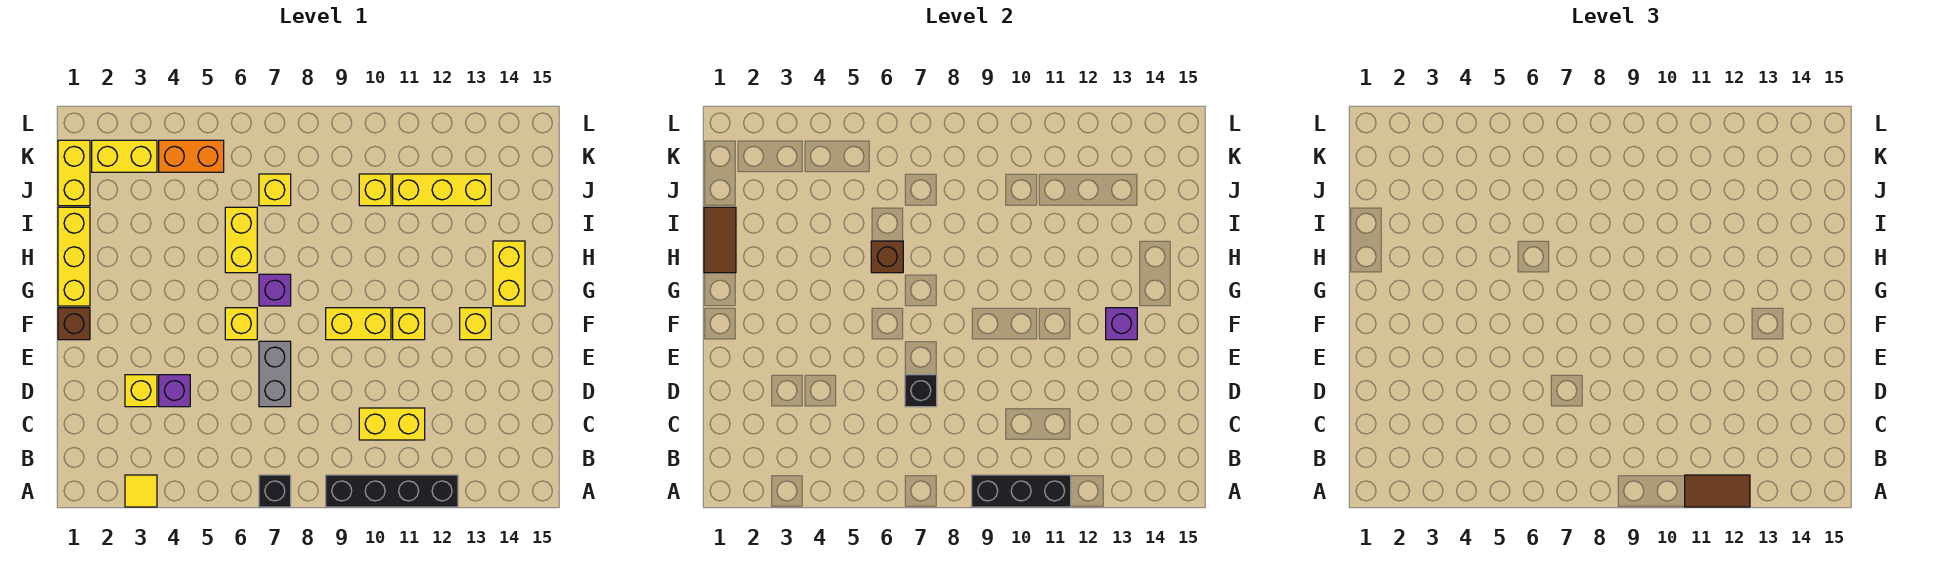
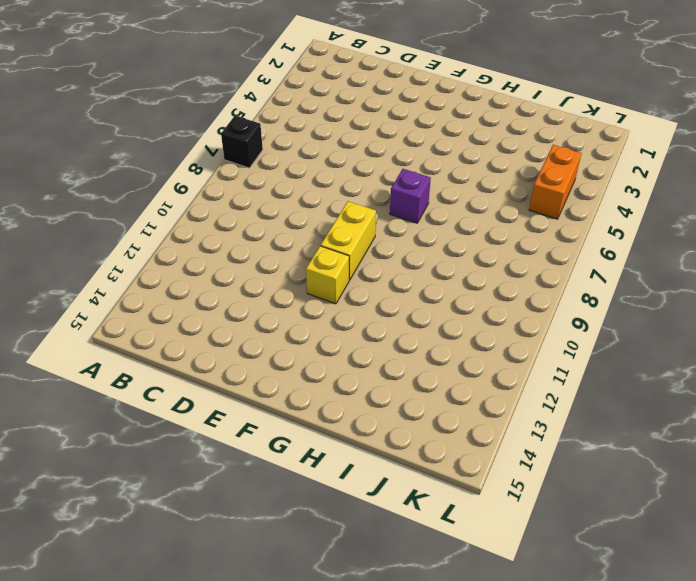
none -> yellow tile A3 level 1
none -> black brick A9:A12 level 1
none -> yellow brick C10:C11 level 1

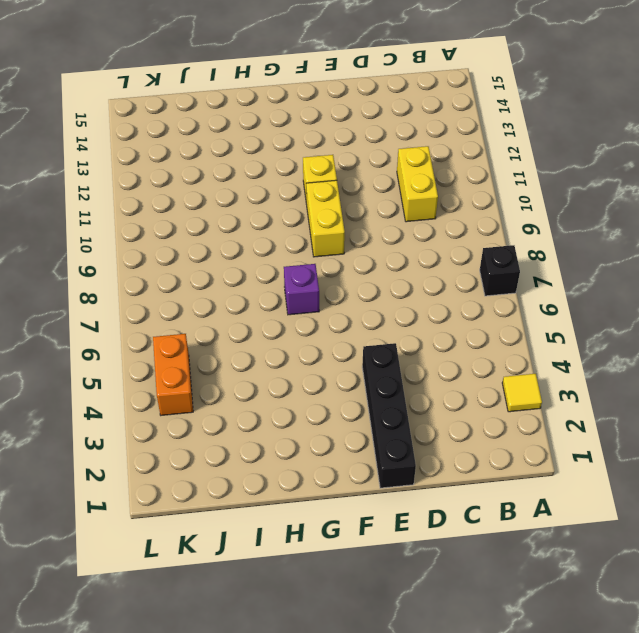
black brick E1:E4 level 1 -> black brick A9:A12 level 1
none -> yellow brick D3 level 1
none -> purple brick D4 level 1
none -> grey brick D7:E7 level 1

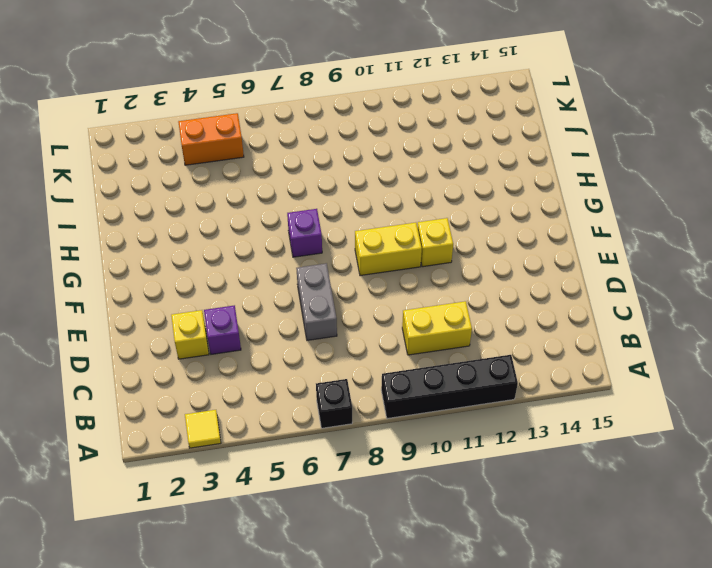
none -> brown brick F1 level 1
none -> yellow brick F6 level 1
none -> yellow brick F13 level 1

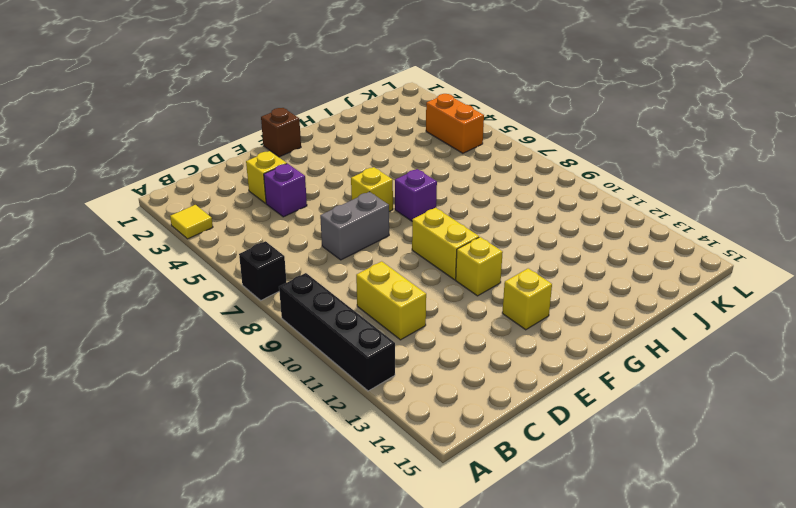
none -> yellow brick G1:I1 level 1
none -> yellow brick G14:H14 level 1
none -> yellow brick H6:I6 level 1

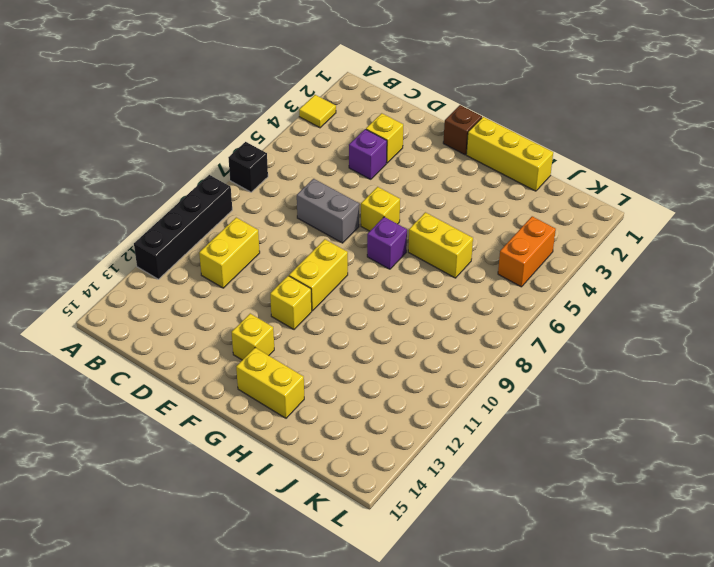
none -> yellow brick J1:K1 level 1
none -> yellow brick J7 level 1
none -> yellow brick J10 level 1

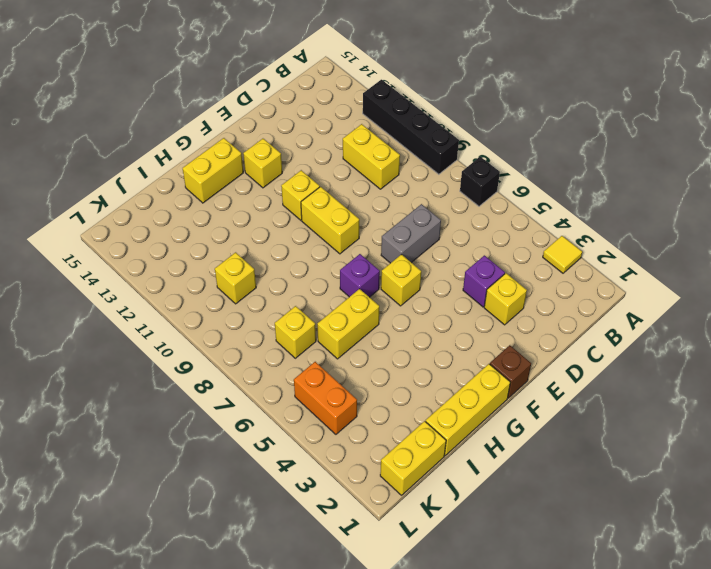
none -> yellow brick J11:J13 level 1
none -> yellow brick K2:K3 level 1
none -> black brick A9:A11 level 2

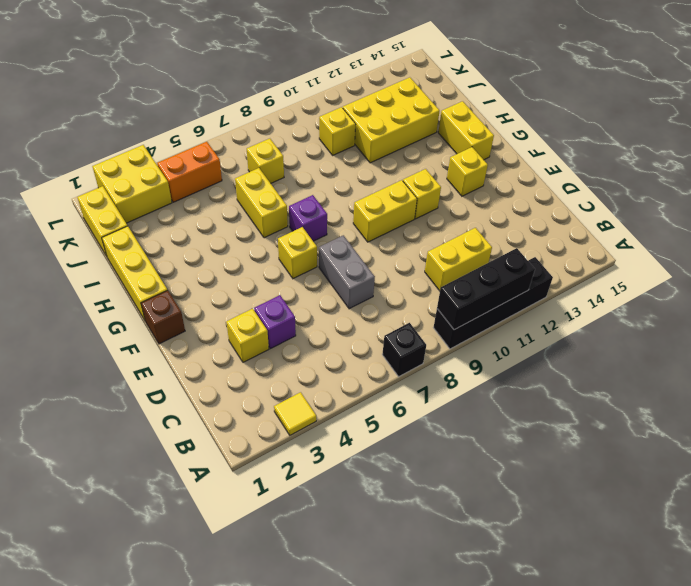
yellow brick I11:J13 level 1 -> yellow brick J11:J13 level 1
yellow brick K2:L3 level 1 -> yellow brick K2:K3 level 1
none -> black brick D7 level 2
none -> purple brick F13 level 2
none -> brown tile H1:I1 level 2

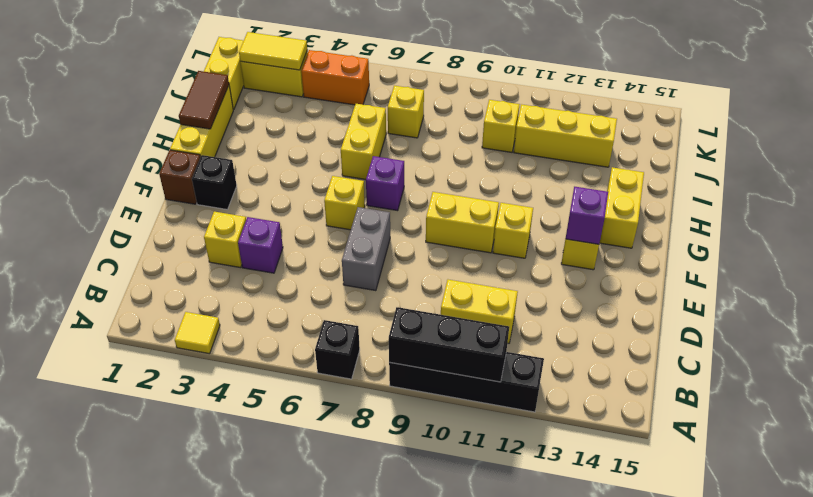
black brick F2 level 1 -> black brick D7 level 2
yellow tile K2:K3 level 2 -> none
none -> brown brick H6 level 2
none -> brown tile A11:A12 level 3

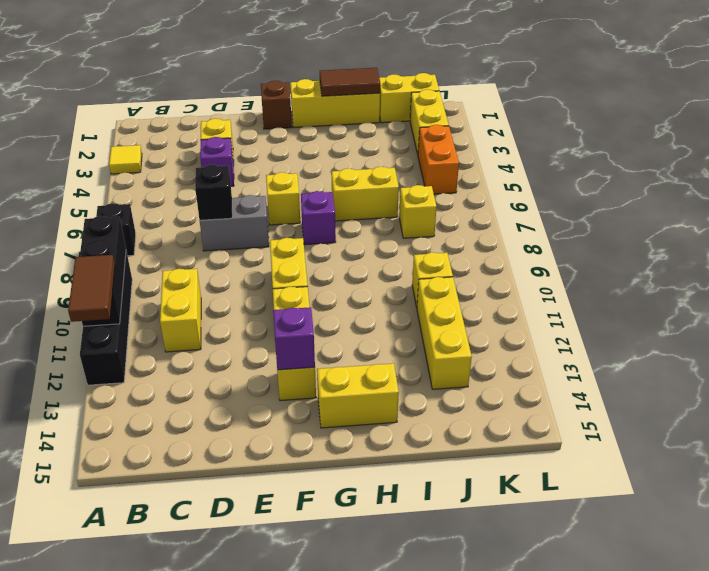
none -> brown brick H6 level 2

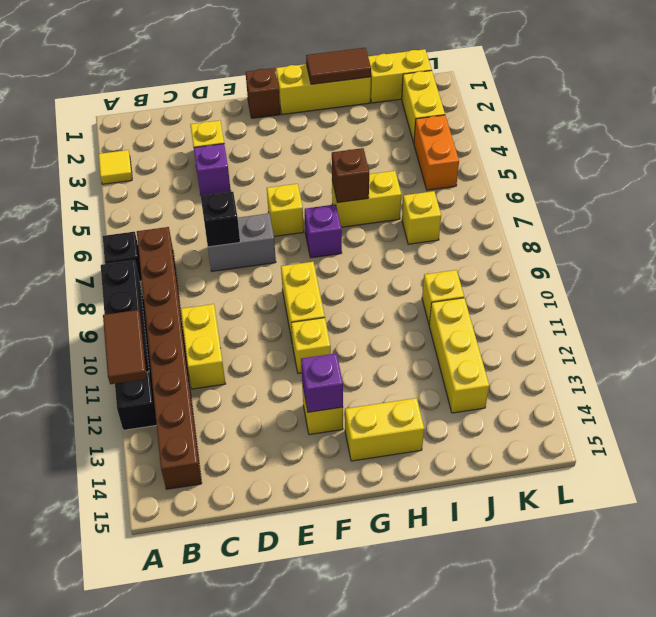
brown brick B7:B14 level 1 -> none

